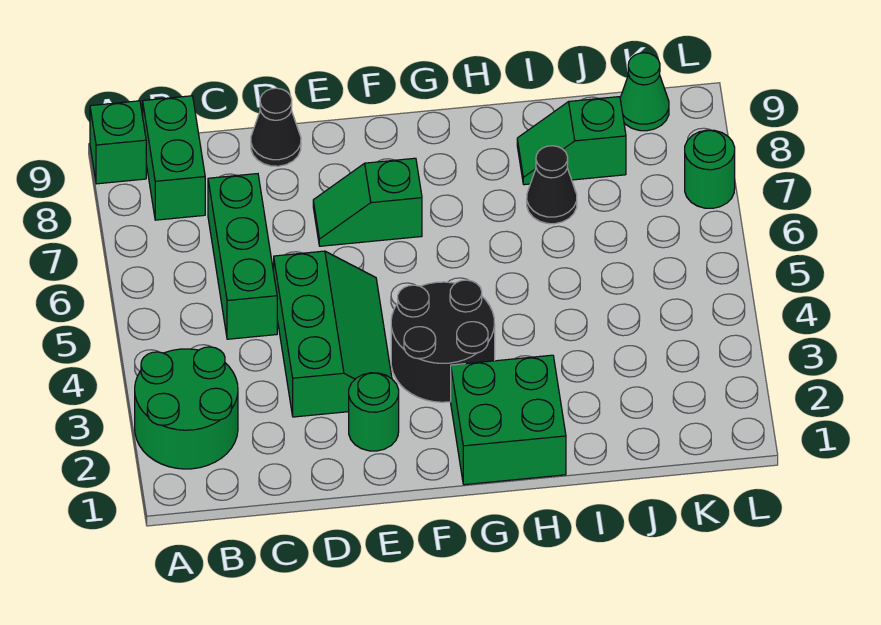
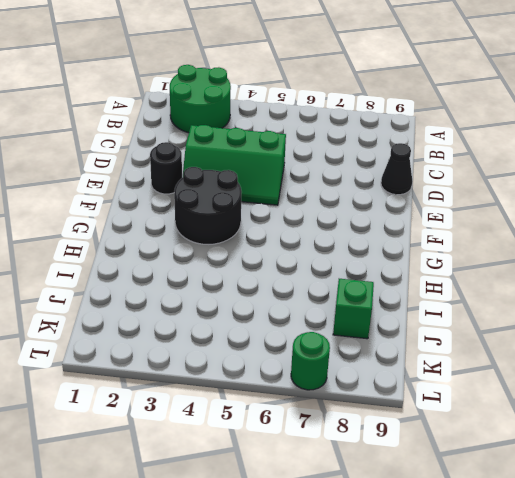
black round brick E2 level 1 -> green round brick E2 level 1
none -> green brick A9 level 1
none -> green brick B8:B9 level 1
none -> green brick C5:C7 level 1

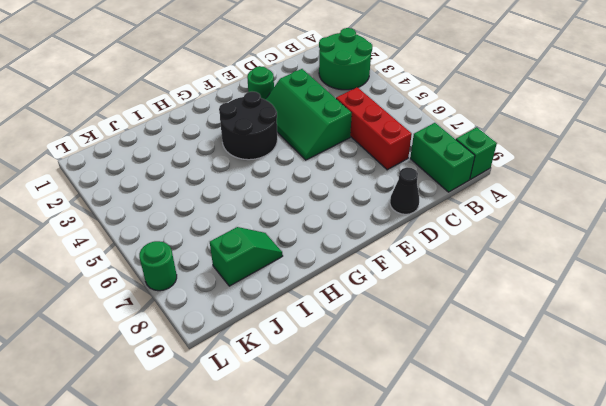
red brick C5:C7 level 1 -> green brick C5:C7 level 1
none -> green slope E7:F7 level 1 top F
none -> green brick G1:H2 level 1
none -> black cone I7 level 1

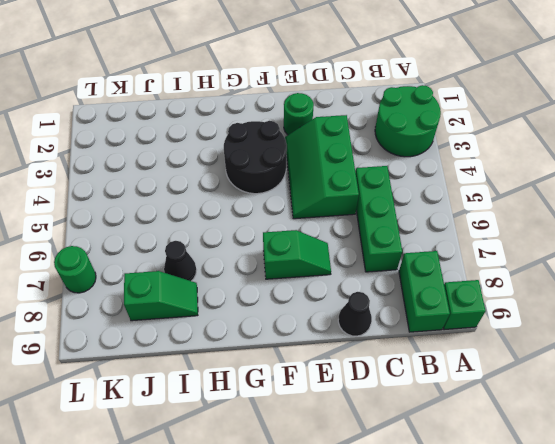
none -> green brick G1:H2 level 1
none -> green cone K9 level 1

